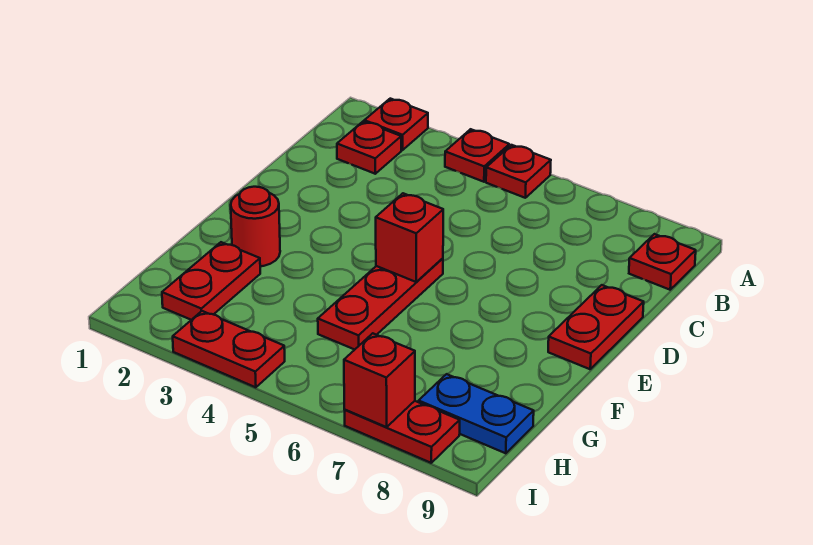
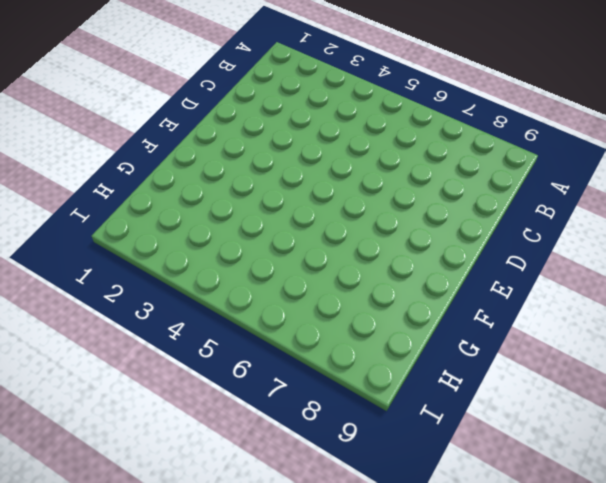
none -> red plate A2 level 1
none -> red plate A4 level 1
none -> red plate A5 level 1

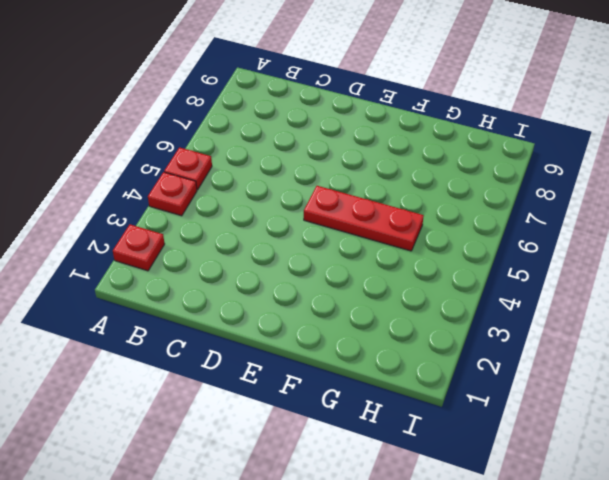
none -> red plate B2 level 1
none -> red plate B9 level 1
none -> red plate D9:E9 level 1

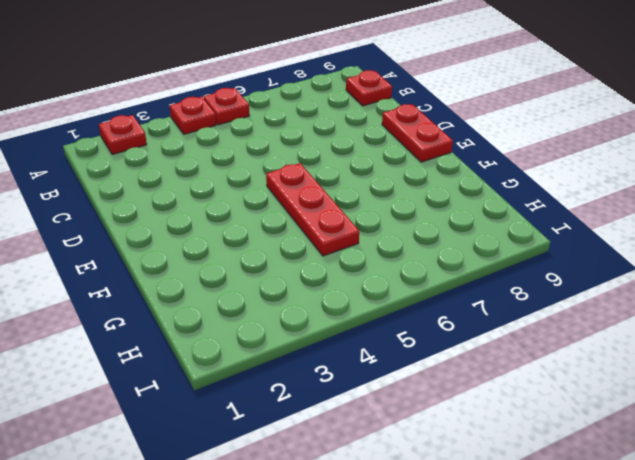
none -> red plate B2 level 1
none -> red round brick F2 level 1
none -> red plate G2:H2 level 1

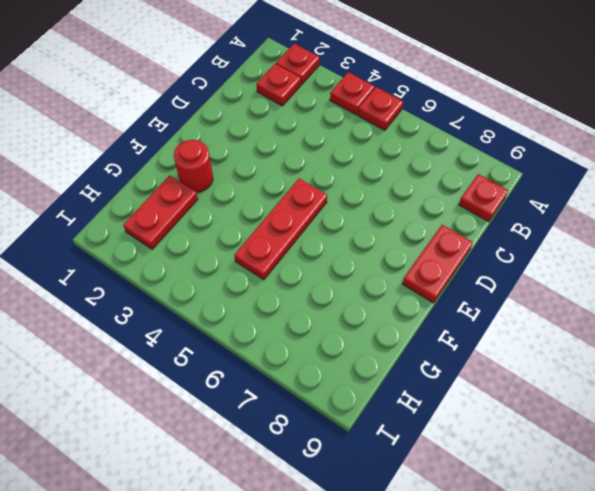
none -> blue plate H8:H9 level 1
none -> red plate I3:I4 level 1
none -> red plate I7:I8 level 1

